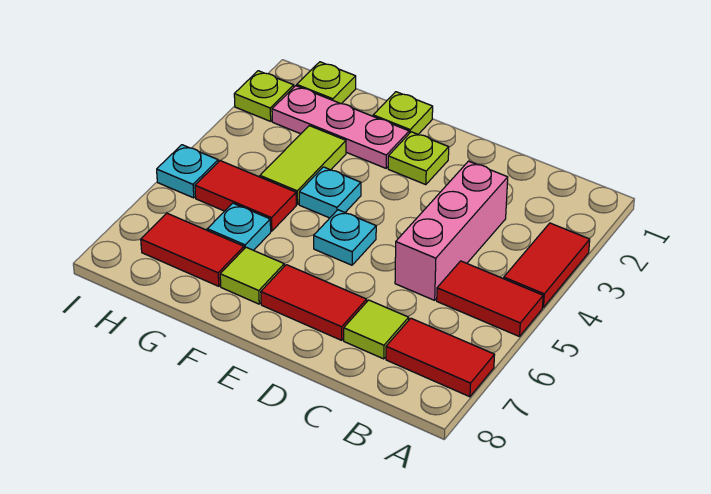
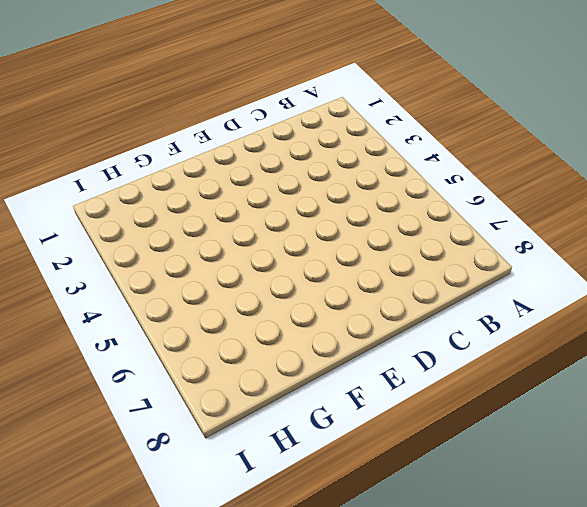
none -> red tile A3:A4 level 1
none -> red tile A5:B5 level 1
none -> red tile A7:B7 level 1

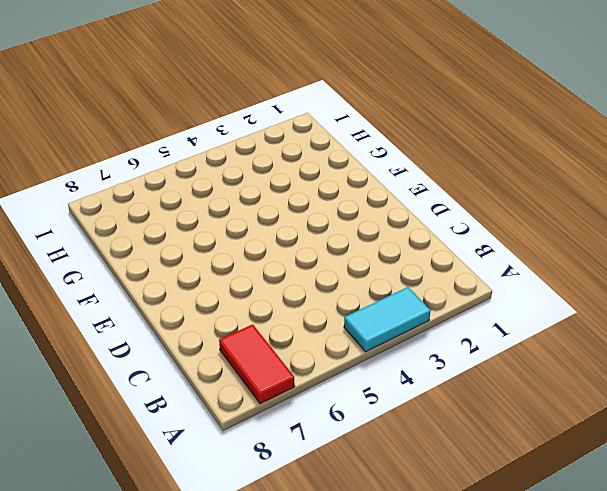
cyan tile A3:A4 level 1 -> red tile A3:A4 level 1
none -> red tile A5:B5 level 1
none -> pink brick C3:C5 level 1
none -> lime tile C7 level 1

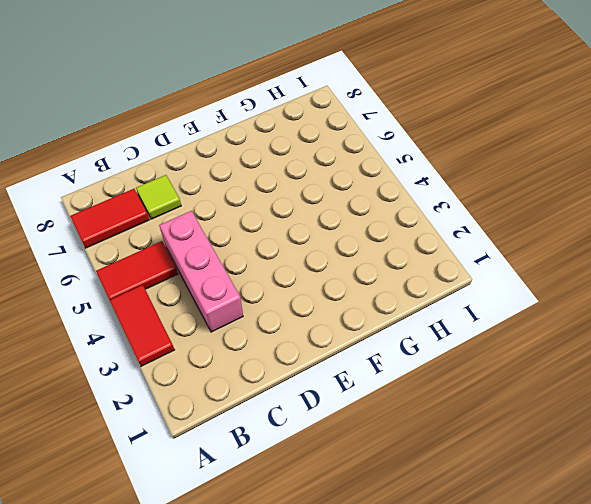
none -> red tile D7:E7 level 1
none -> lime plate E2 level 1
none -> cyan plate E5 level 1

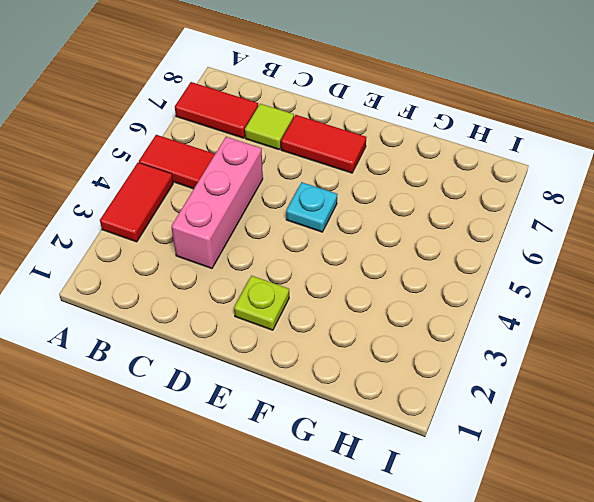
none -> lime plate F1 level 1
none -> pink plate F2:H2 level 1
none -> cyan plate F4 level 1

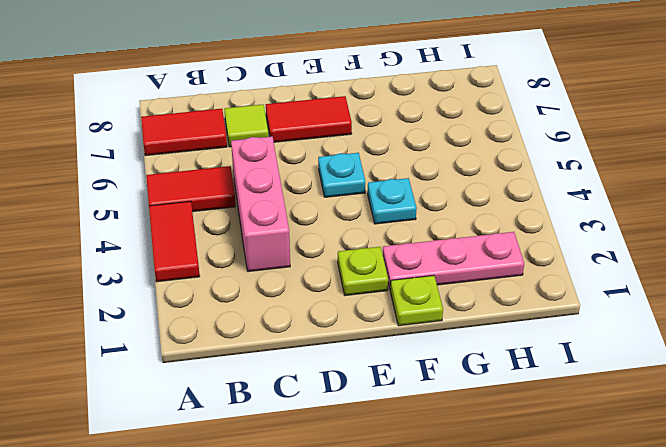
none -> lime tile F7 level 1
none -> lime tile G3:G4 level 1
none -> red tile G5:H5 level 1

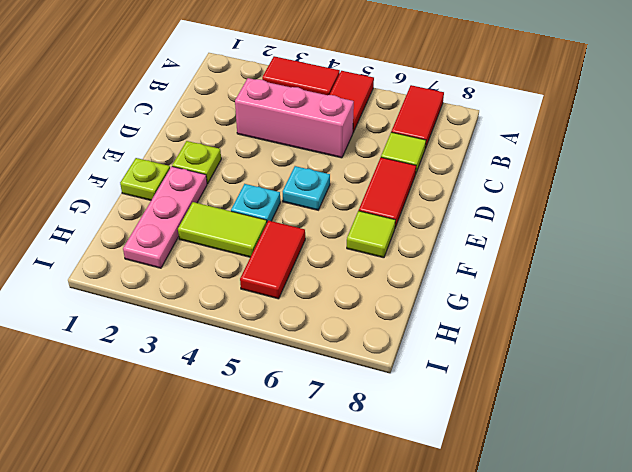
none -> cyan plate G6 level 1
none -> red tile G7:H7 level 1
none -> lime plate H1 level 1

